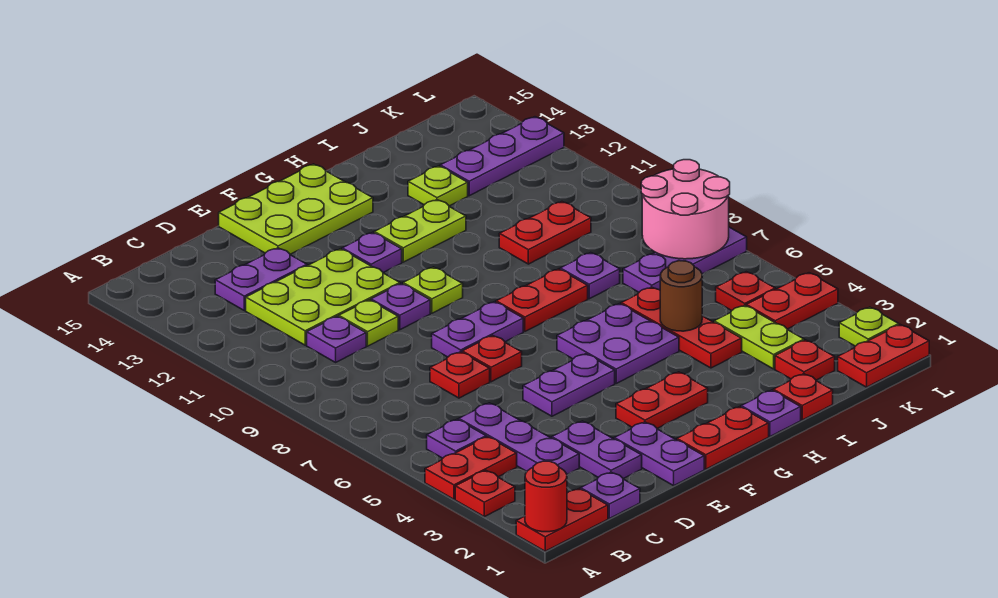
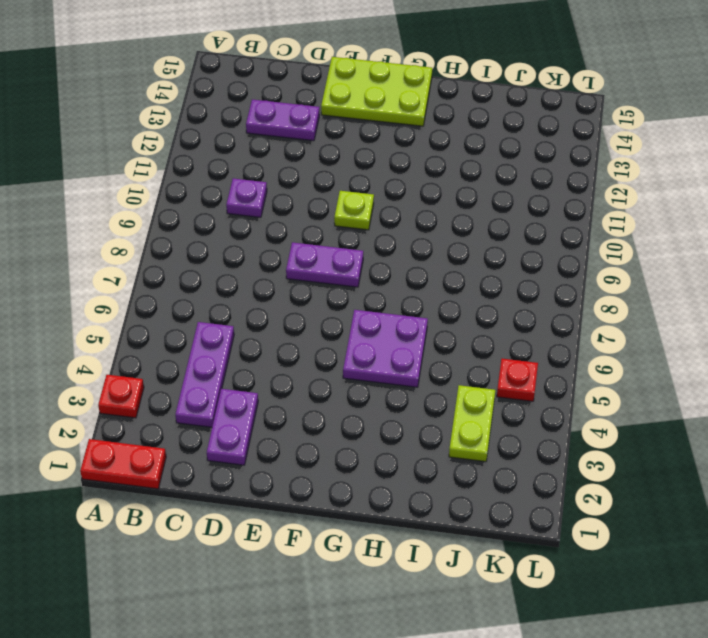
none -> red plate A4:B4 level 1
none -> purple plate B5 level 1
none -> purple plate C1 level 1
none -> lime plate C11:E12 level 1

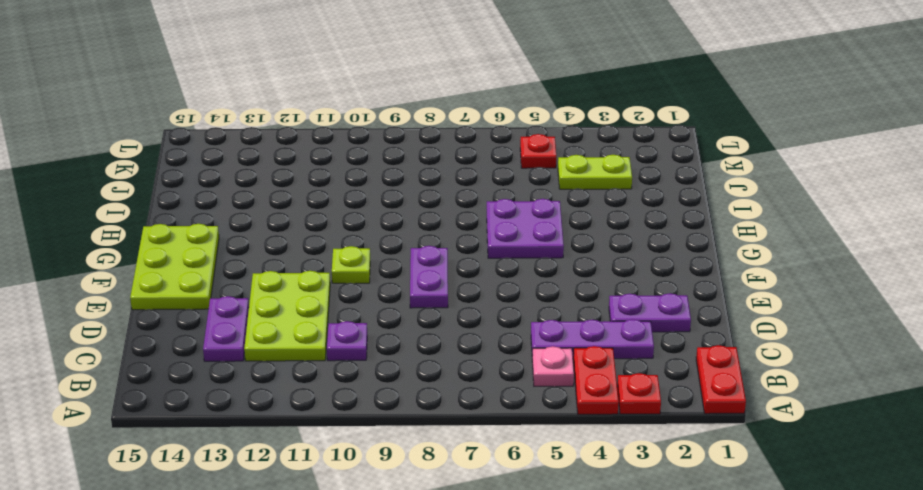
pink plate B5 level 1 -> purple plate B5 level 1
none -> purple plate C1 level 1
none -> red plate D7 level 1
none -> lime plate D10 level 1
none -> purple plate E1:E2 level 1

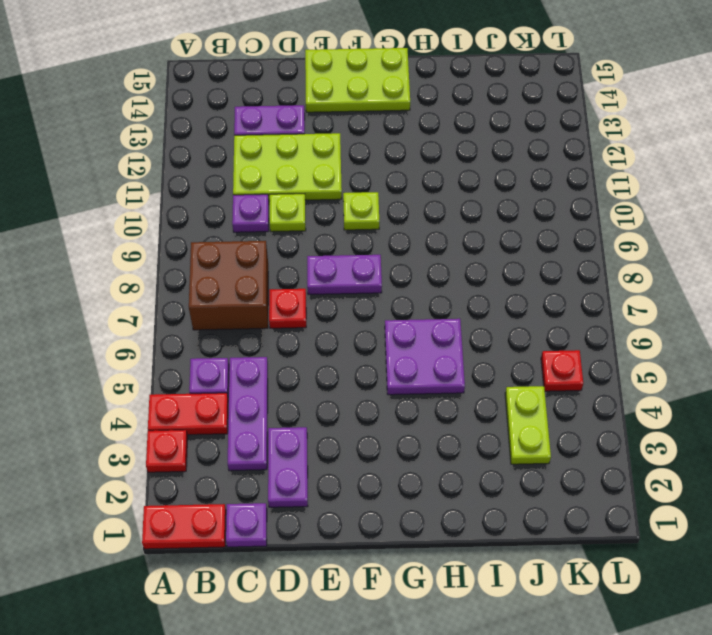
brown brick B7:C8 level 1 -> none
none -> purple plate E1:E2 level 1
none -> purple plate E5:F5 level 1
none -> red plate E7 level 1
none -> purple plate E10 level 1

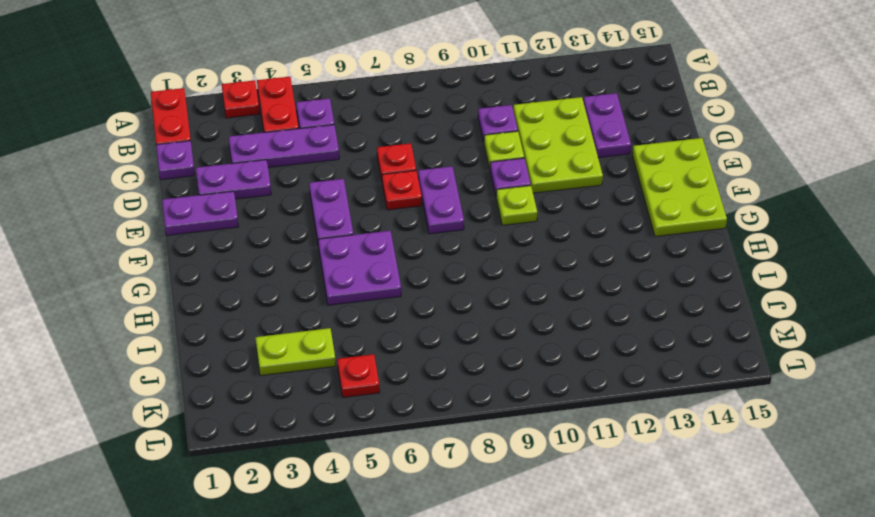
none -> red plate F1:G1 level 1
none -> red plate F3:G3 level 1
none -> purple plate F12 level 1
none -> red plate G8:H8 level 1

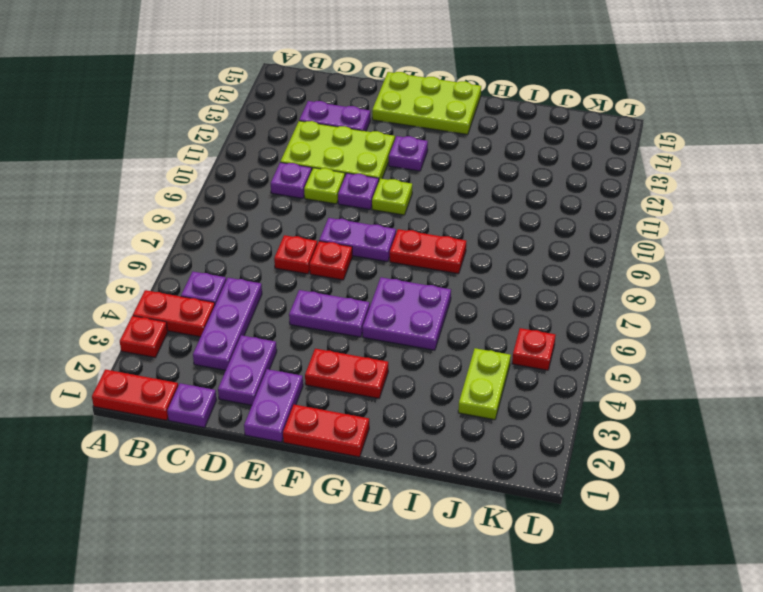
none -> lime plate G12:H12 level 1
none -> purple plate H1 level 1
none -> red plate I1 level 1
none -> red plate I4:I6 level 1

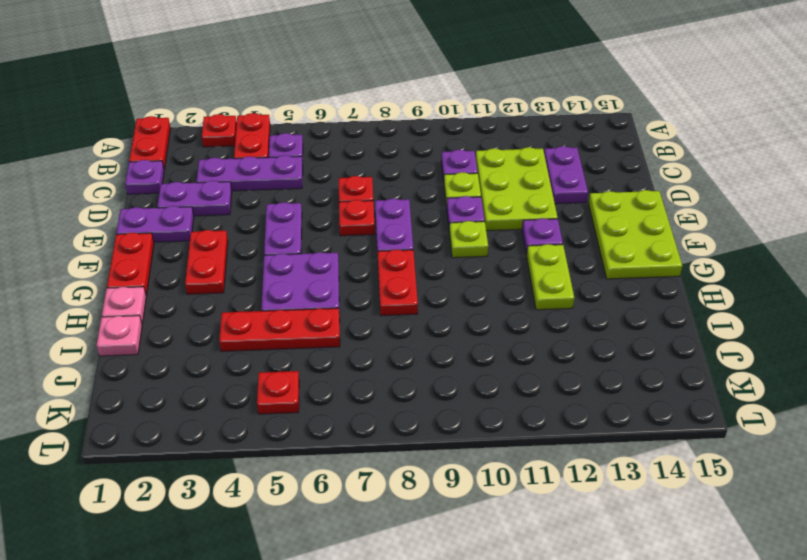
pink plate H1 level 1 -> purple plate H1 level 1
pink plate I1 level 1 -> red plate I1 level 1
none -> purple plate I8 level 1
none -> red plate I10:J10 level 1
none -> lime plate I13 level 1
none -> red plate J2 level 1

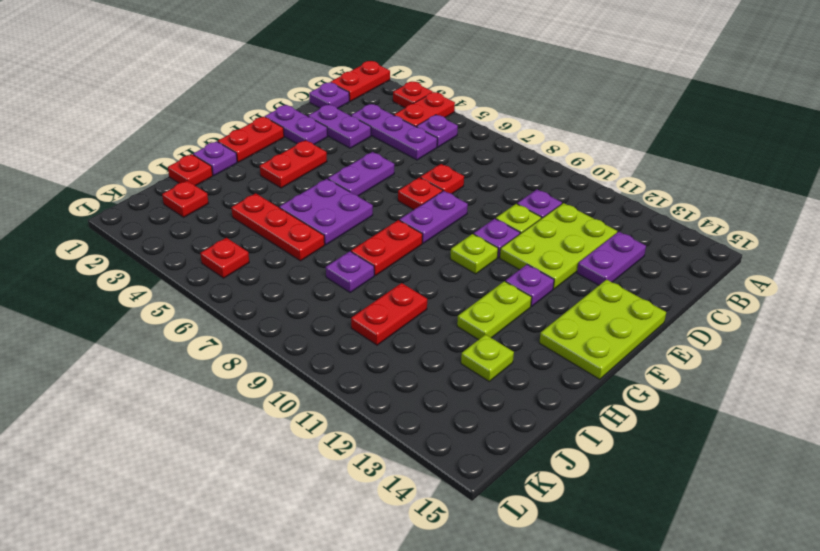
none -> lime plate J3:J4 level 1
none -> purple plate J7:L7 level 1
none -> purple plate J13:L13 level 1
none -> red plate K1:L1 level 1

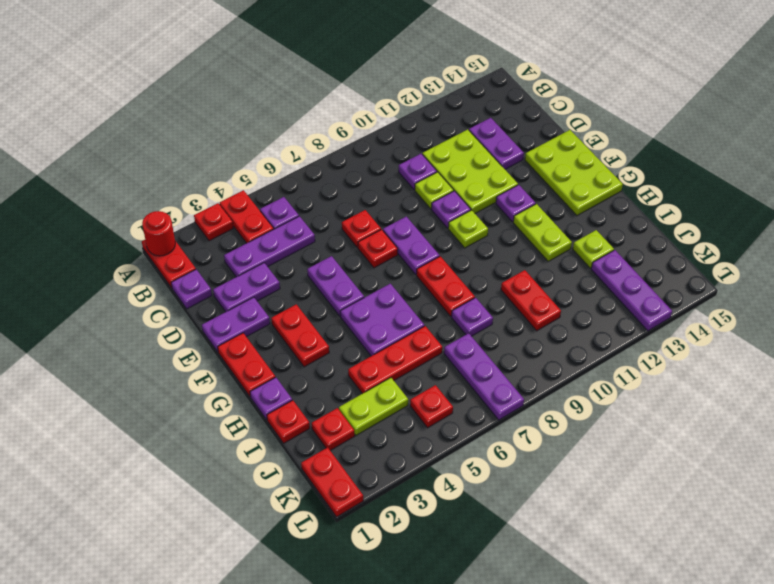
none -> red plate K4:L4 level 1
none -> lime plate L2 level 1
none -> brown round brick I5 level 2
none -> pink round brick K7:L8 level 2

